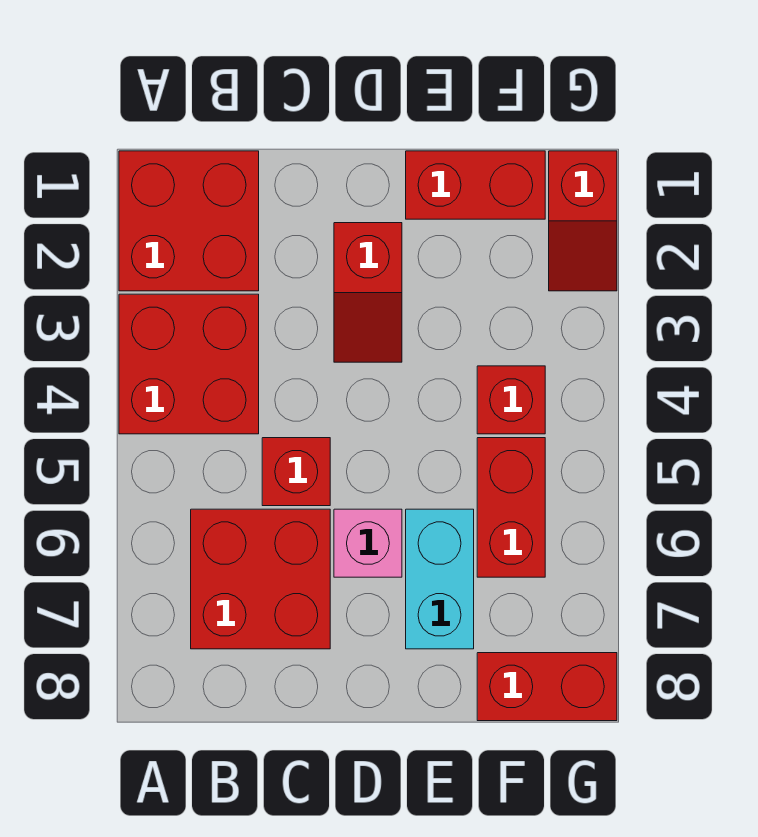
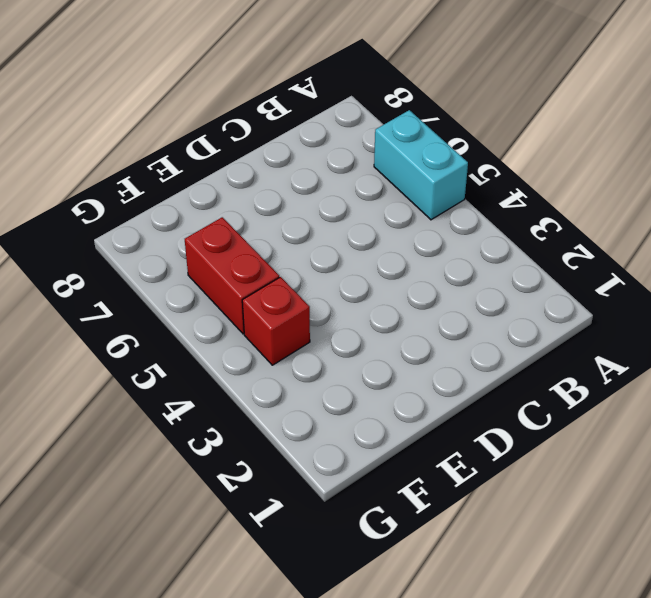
cyan brick A5:A6 level 1 -> cyan brick E6:E7 level 1
none -> red brick A1:B2 level 1
none -> red brick A3:B4 level 1
none -> red brick B6:C7 level 1

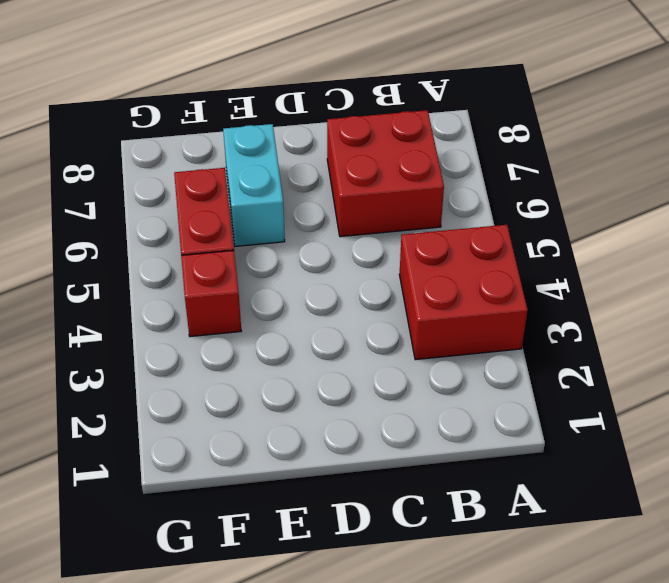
none -> red brick A1:B2 level 1
none -> red brick C5 level 1
none -> red slope D2:D3 level 1 top 2

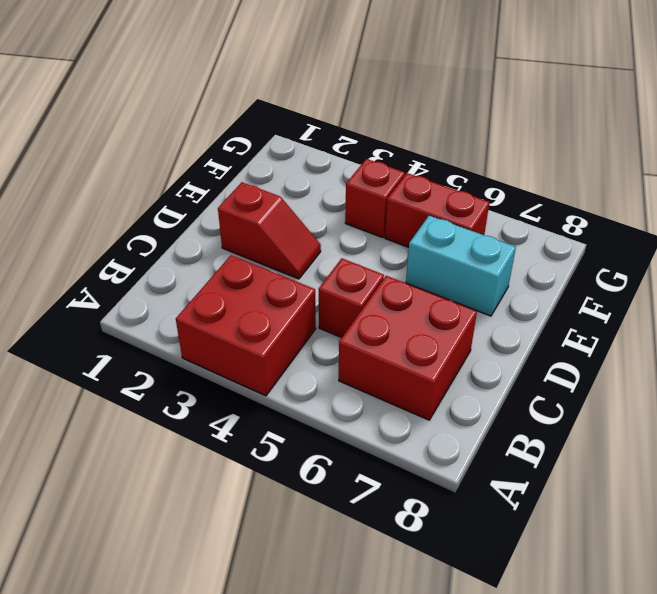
none -> red brick A1:B2 level 1
none -> pink brick D6 level 1
none -> red brick E1:F1 level 1

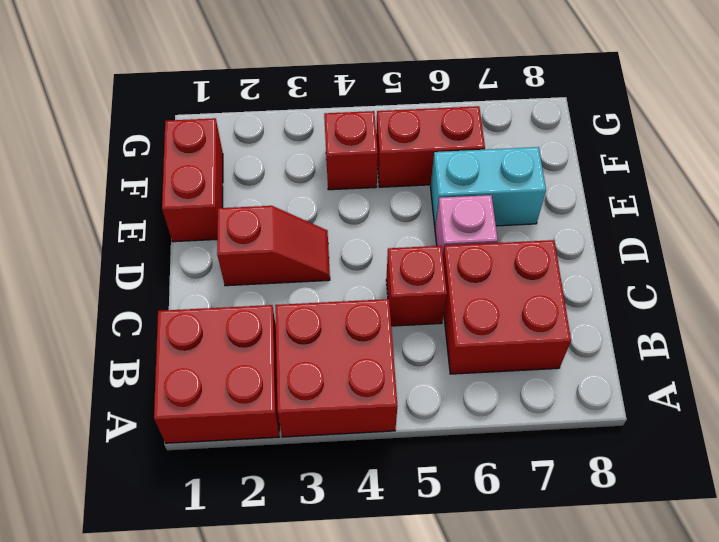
none -> red brick F8:G8 level 1
none -> red slope G1:G2 level 1 top 1

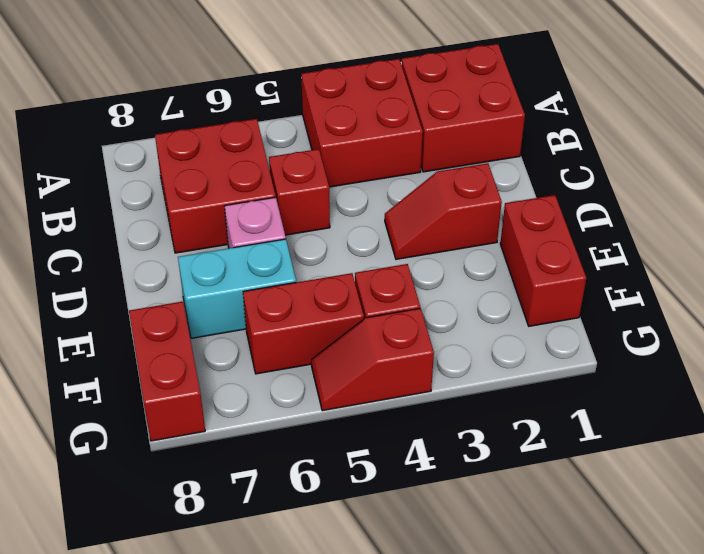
red slope G4:G5 level 1 top 4 -> red slope G1:G2 level 1 top 1

